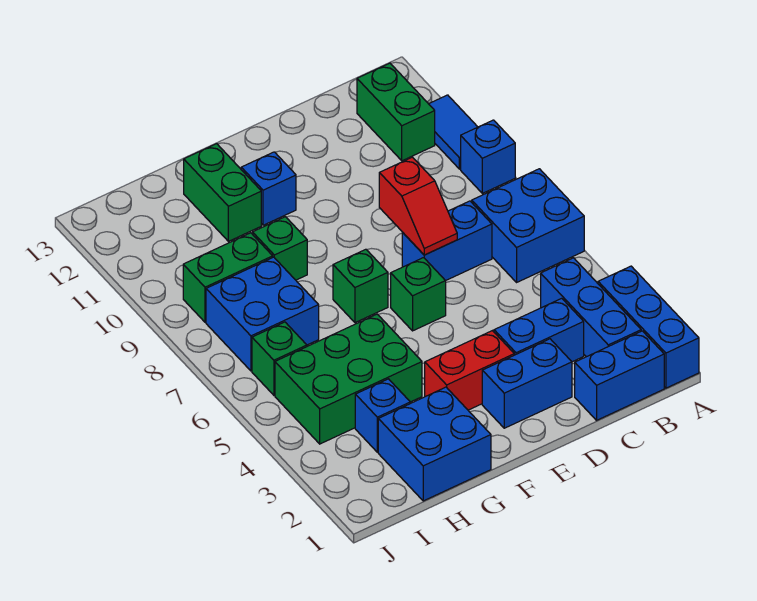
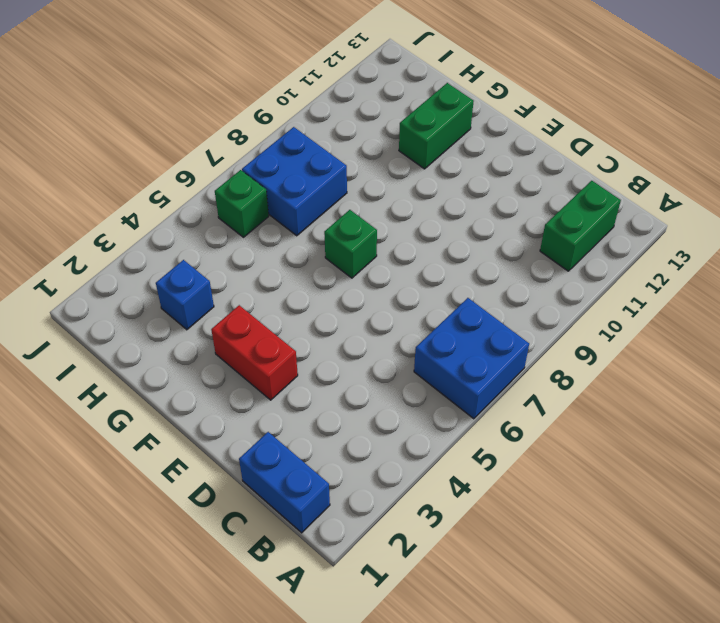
none -> blue brick A1:A3 level 1
none -> blue brick A9 level 1
none -> blue tile A10:A11 level 1

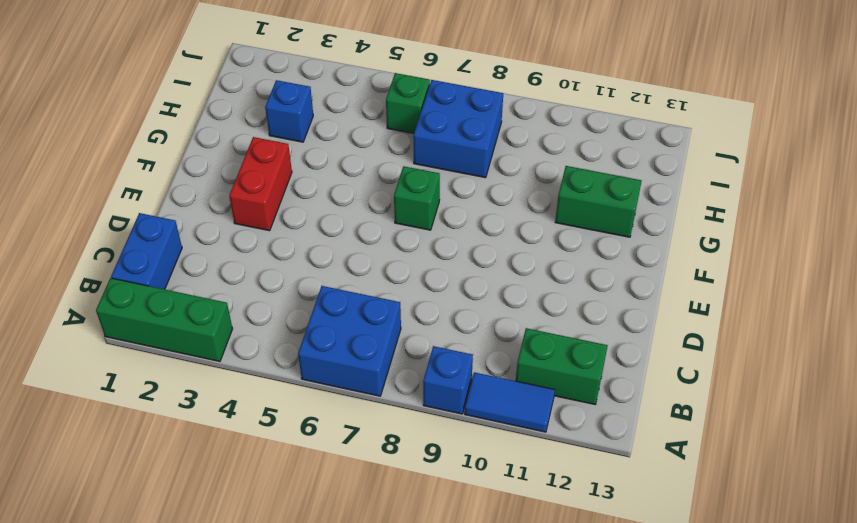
green brick A1:A3 level 1 -> blue brick A1:A3 level 1
none -> blue brick B2:B4 level 1
none -> blue brick C3:D3 level 1
none -> blue brick C7:D7 level 1

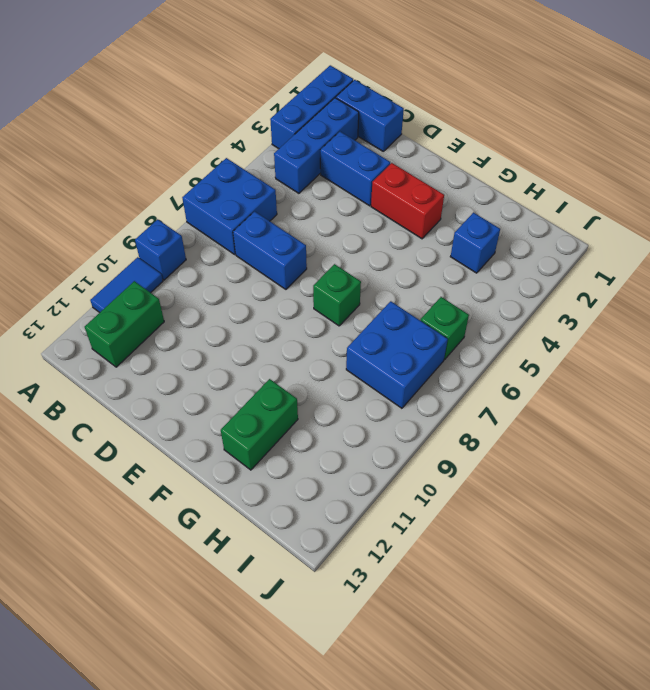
none -> blue brick D2:E2 level 1
none -> green brick E6 level 1
none -> blue brick F11 level 1

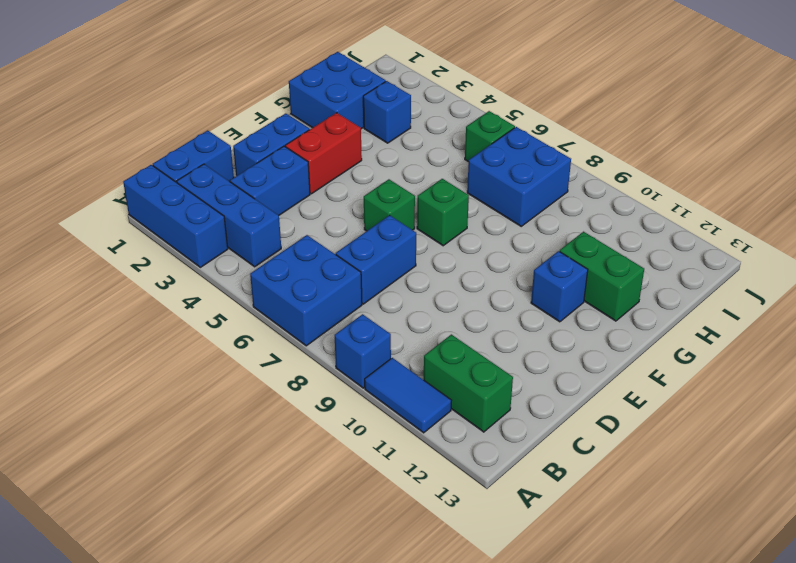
none -> green brick G4:I5 level 1
none -> green brick G9 level 1
none -> green brick H9:I9 level 1

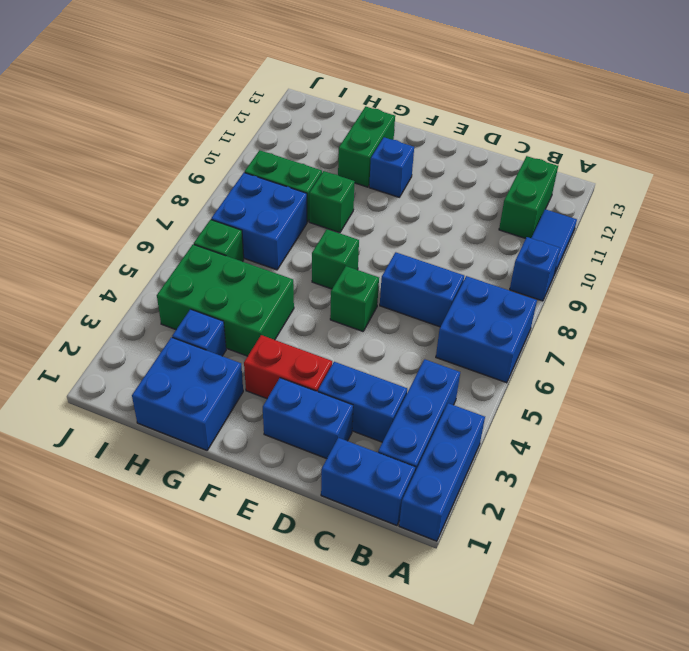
none -> red slope D7:D8 level 2 top 8

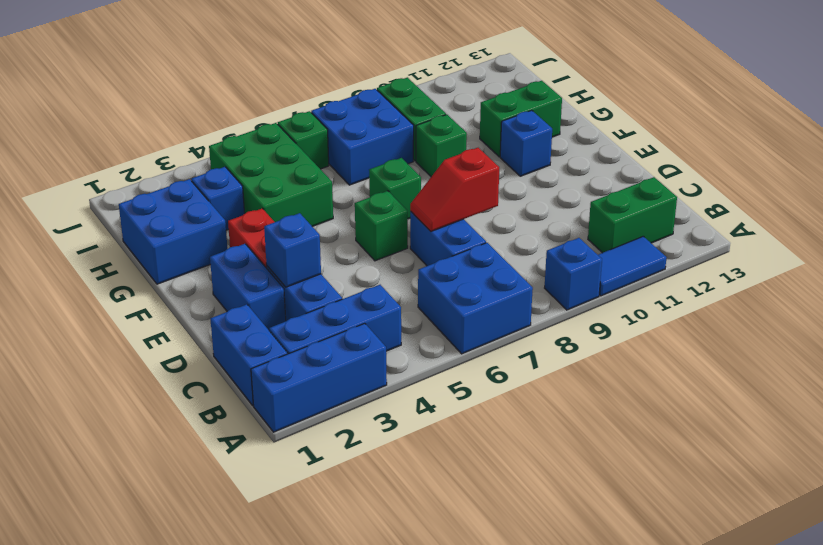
blue brick D3 level 2 -> none

